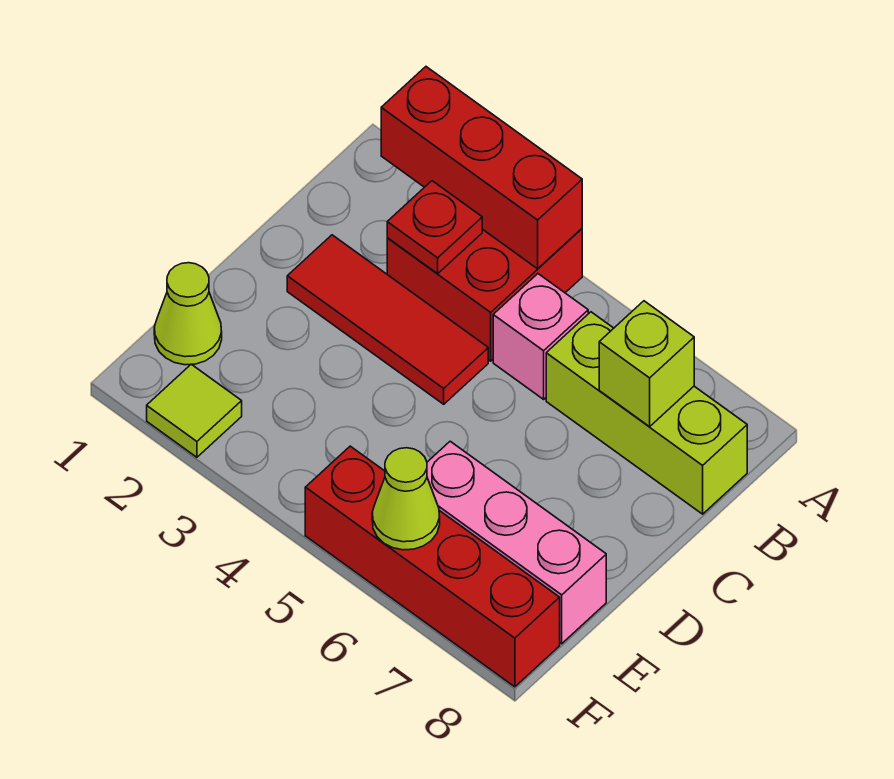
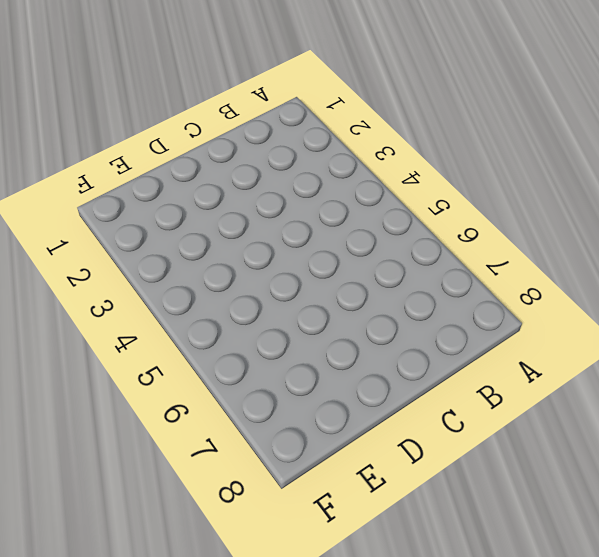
none -> red brick A3:B4 level 1
none -> pink brick B5 level 1
none -> lime brick B6:B8 level 1

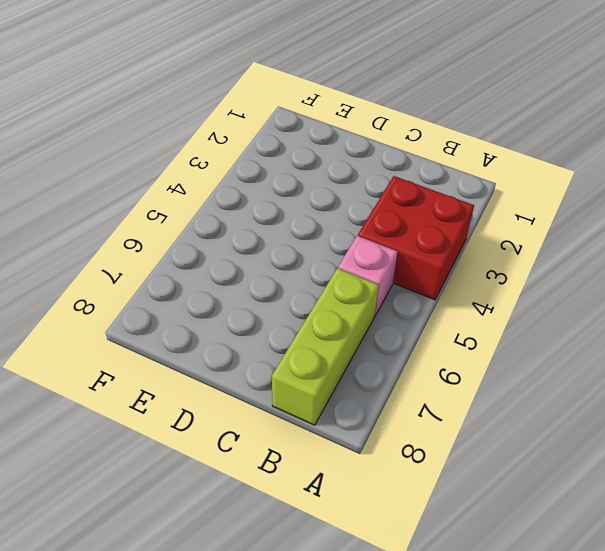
none -> red tile C2:C4 level 1
none -> lime cone E1 level 1
none -> pink brick E6:E8 level 1

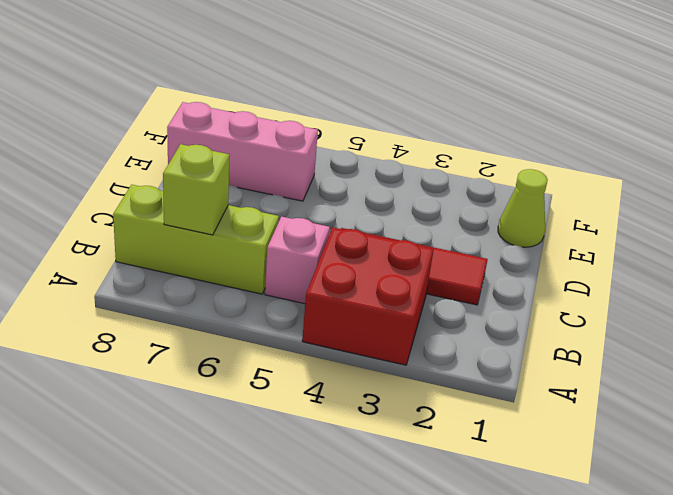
none -> lime tile F2 level 1
none -> red brick F5:F8 level 1
none -> red brick A2:A4 level 2

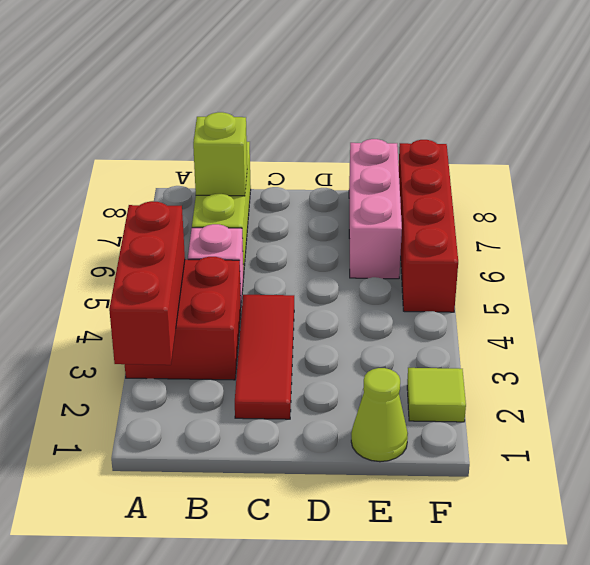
none -> red plate B3 level 2
none -> lime cone F6 level 2

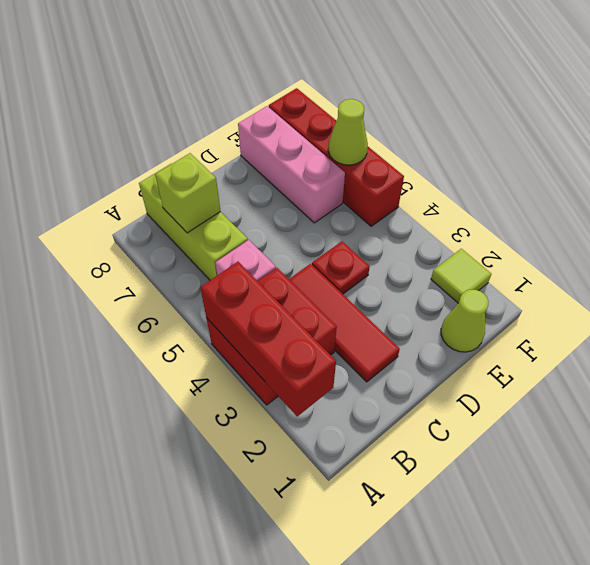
red plate D4 level 1 -> red plate B3 level 2

